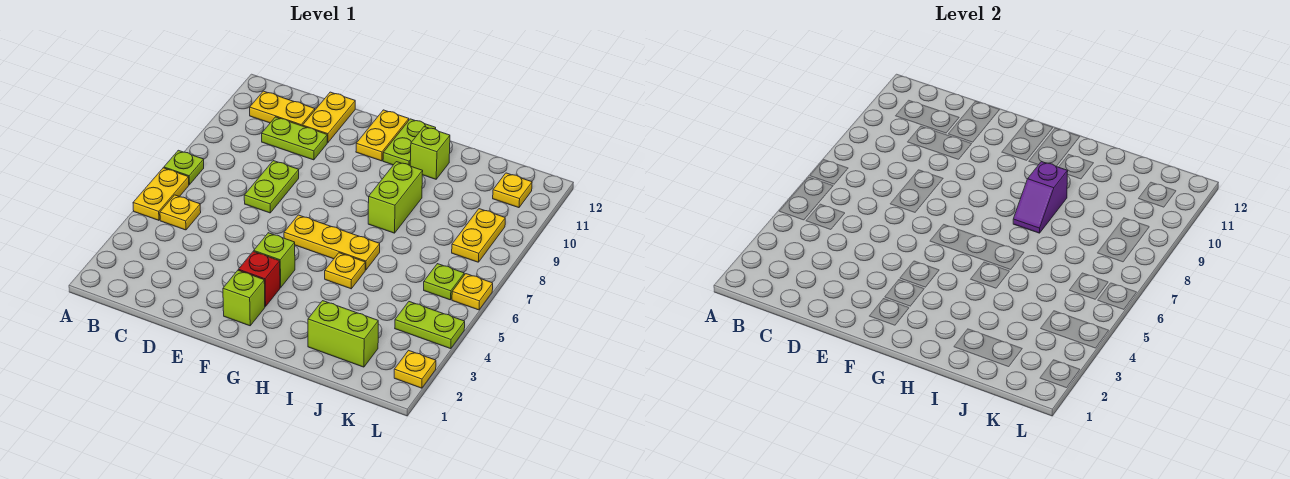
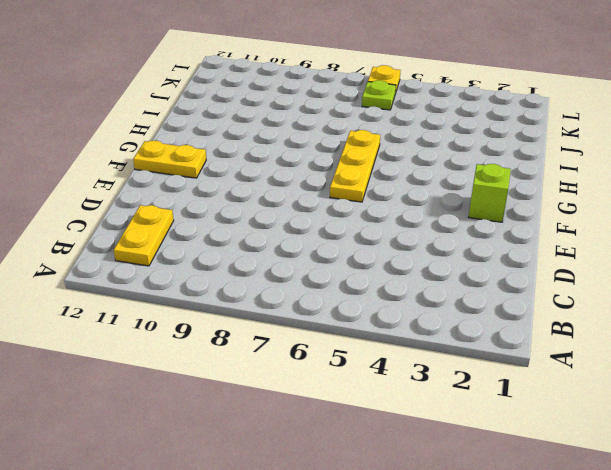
none -> yellow plate A5:A6 level 1
none -> lime plate A7 level 1
none -> yellow plate B5 level 1

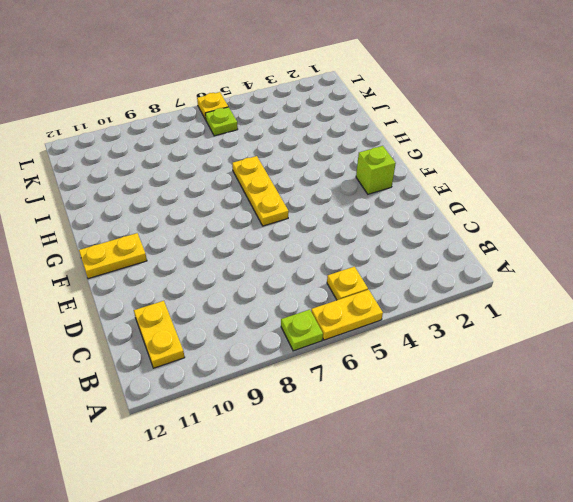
none -> lime plate C10:D10 level 1
none -> lime plate D7:D8 level 1
none -> yellow plate D11:D12 level 1

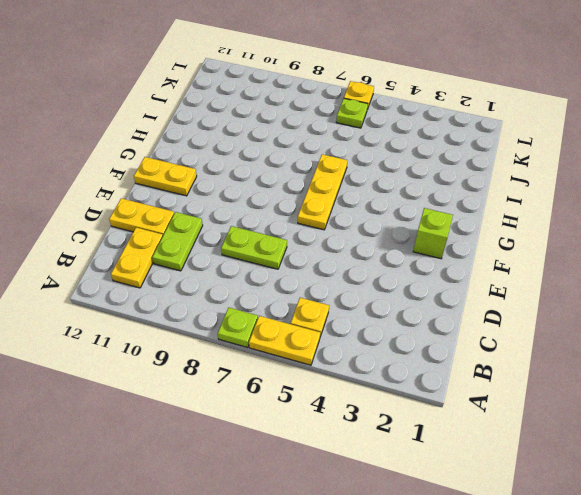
none -> red brick F3 level 1
none -> lime brick F4 level 1
none -> lime plate G11:G12 level 1

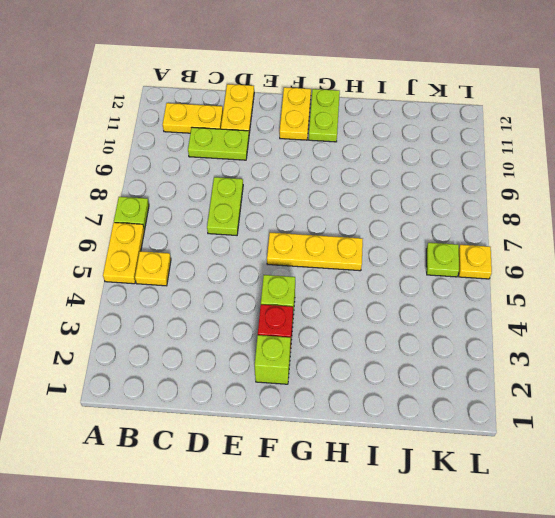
none -> yellow plate H5 level 1
none -> lime brick H8:H9 level 1
none -> lime brick H11 level 1

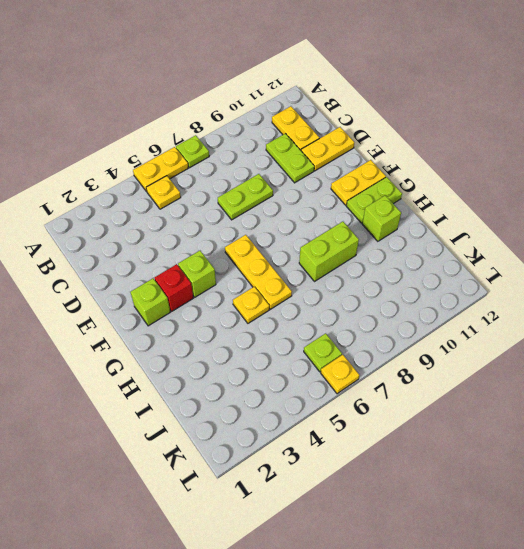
none -> lime brick I2:J2 level 1
none -> lime plate K4:L4 level 1
none -> yellow plate K8:K9 level 1

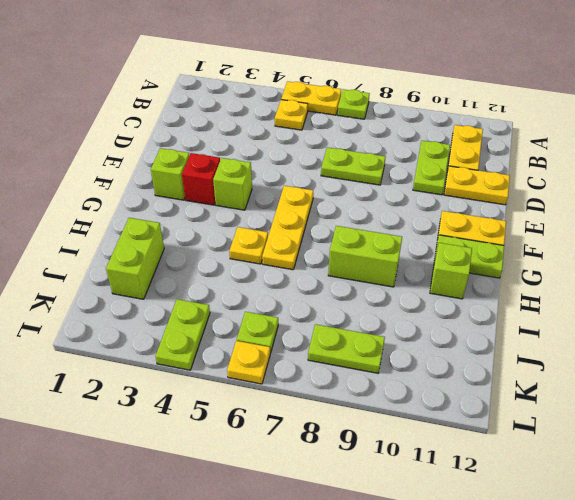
lime plate K8:K9 level 1 -> yellow plate K8:K9 level 1
none -> yellow plate K11 level 1
none -> yellow plate L2 level 1
none -> purple slope H8:H9 level 2 top 9

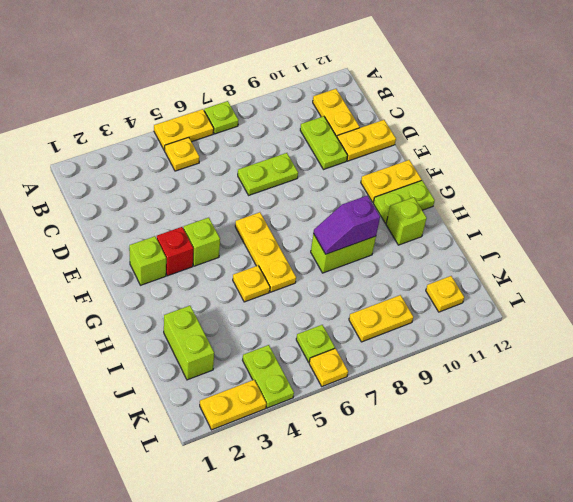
yellow plate L2:L3 level 1 -> yellow plate L2 level 1

